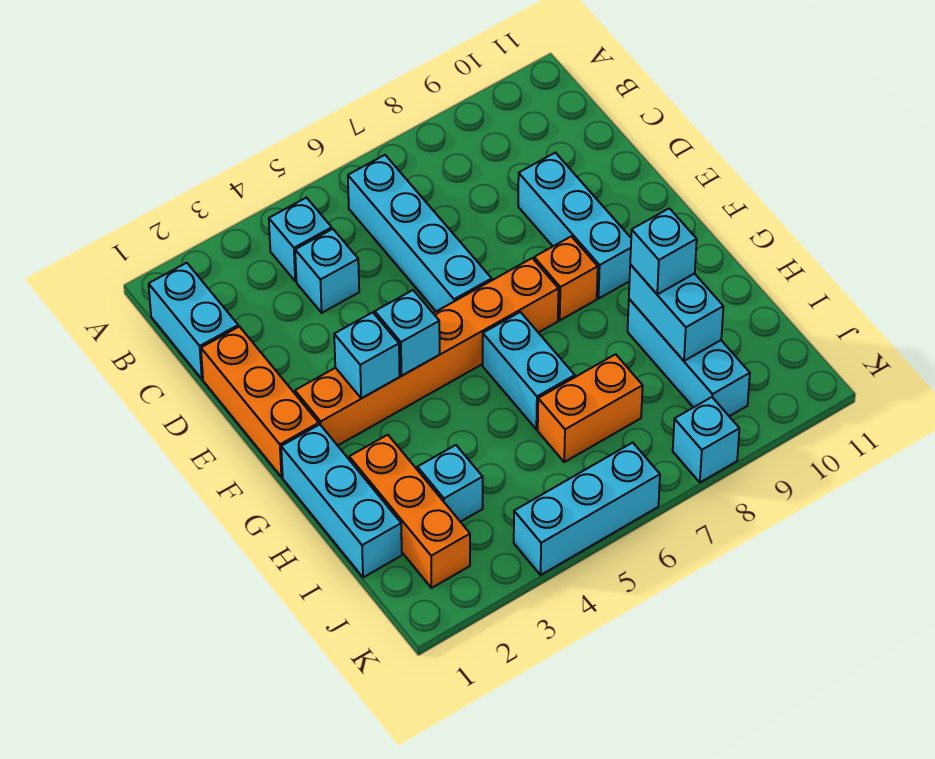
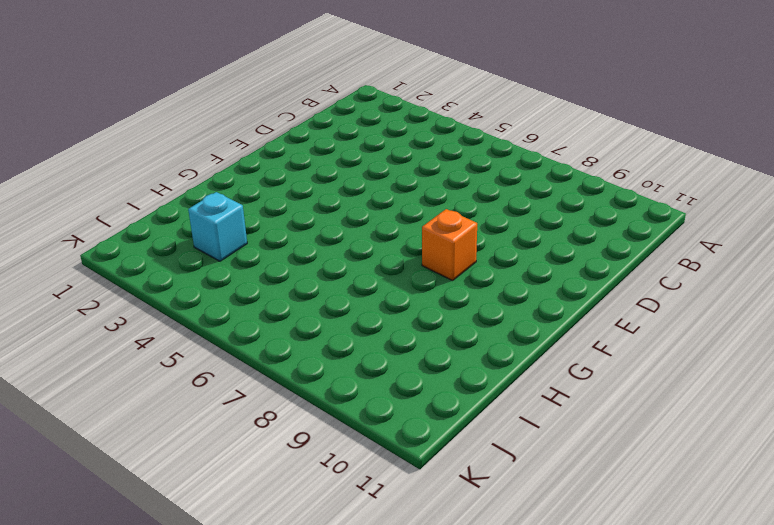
none -> cyan brick B1:C1 level 1
none -> cyan brick B4 level 1
none -> cyan brick B6:E6 level 1

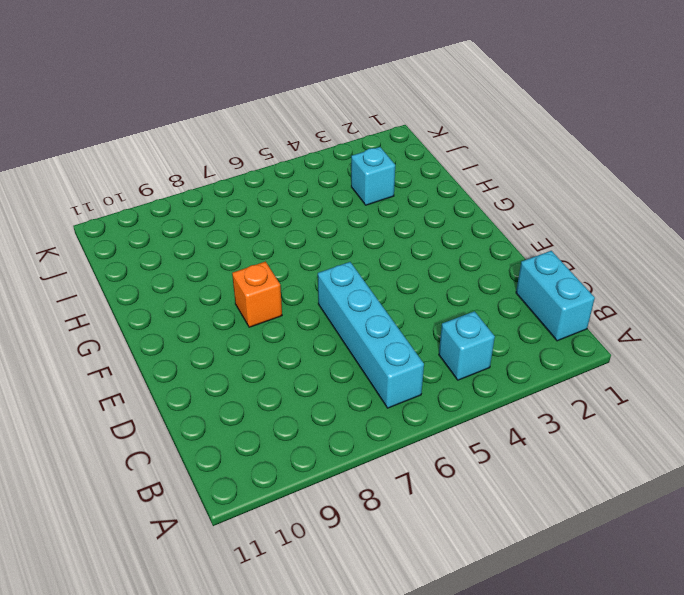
none -> cyan brick C4 level 1
none -> orange brick D1:F1 level 1
none -> cyan brick D9:F9 level 1

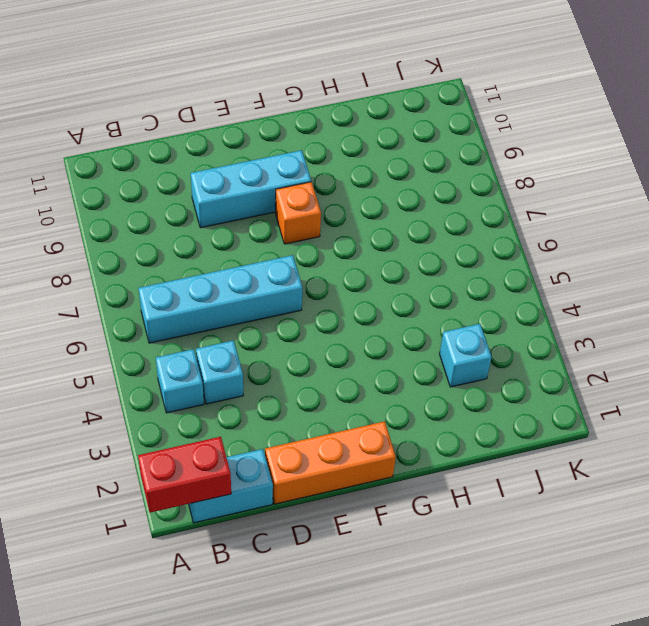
red brick A1:B1 level 2 -> none
none -> orange brick F2:F7 level 1
none -> cyan brick G1:I1 level 1
none -> cyan brick G6:H6 level 1

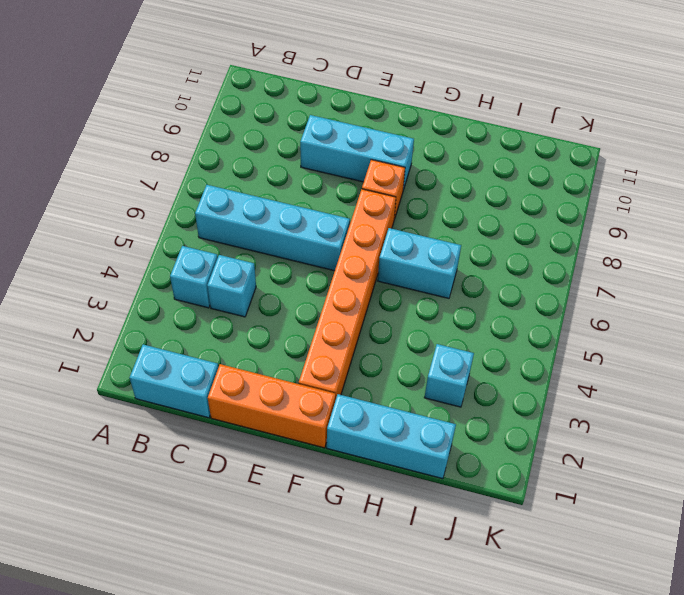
none -> orange brick H2:J2 level 1
none -> cyan brick H9:J9 level 1
none -> orange brick I6:I7 level 1

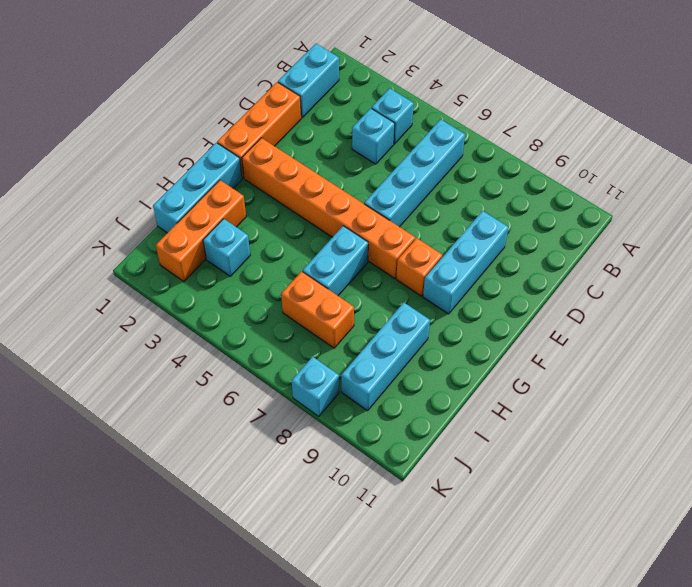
none -> cyan brick K4:K6 level 1
none -> cyan brick F3 level 2
none -> cyan brick F4 level 2

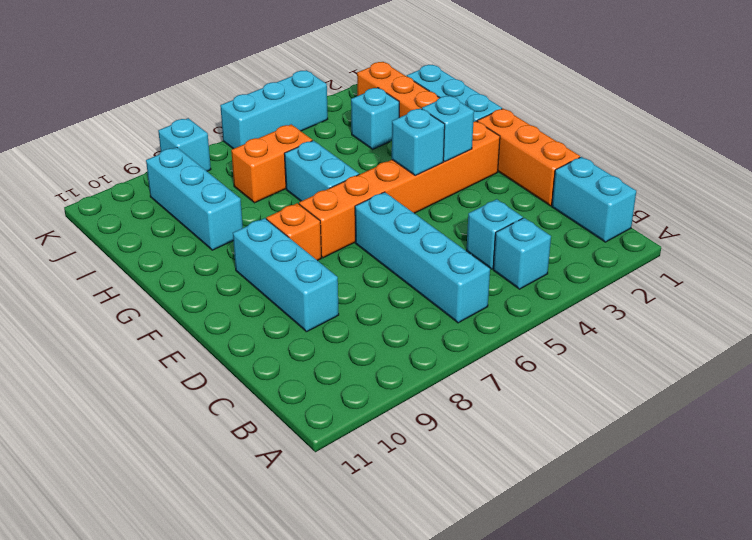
none -> cyan brick H9:I9 level 2
none -> cyan brick H9 level 3

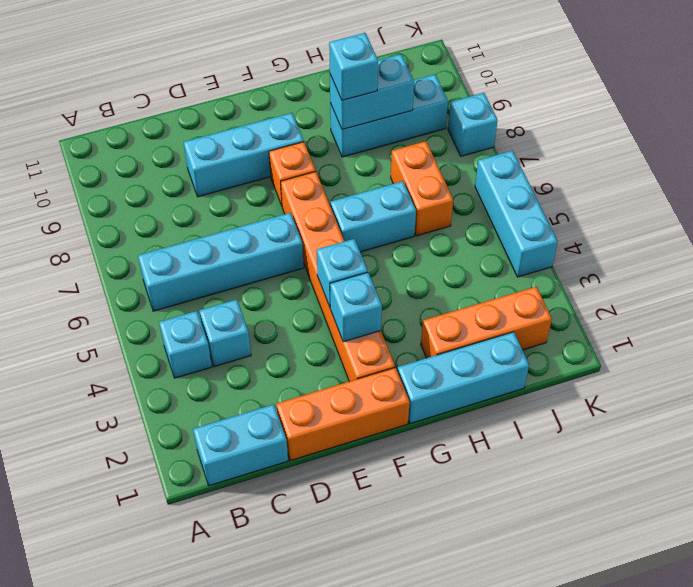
none -> cyan brick I3 level 1

